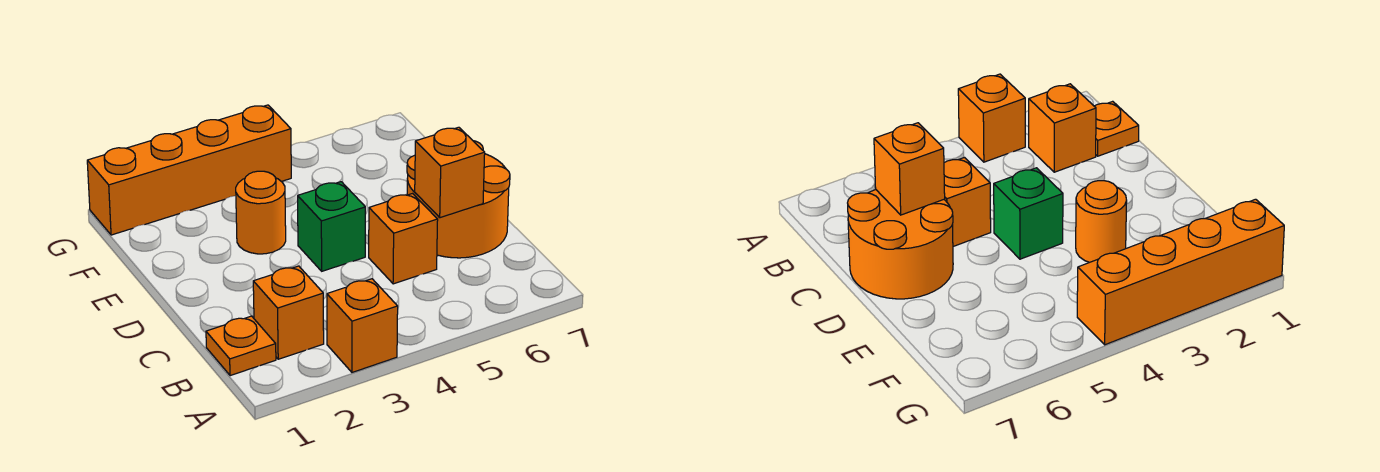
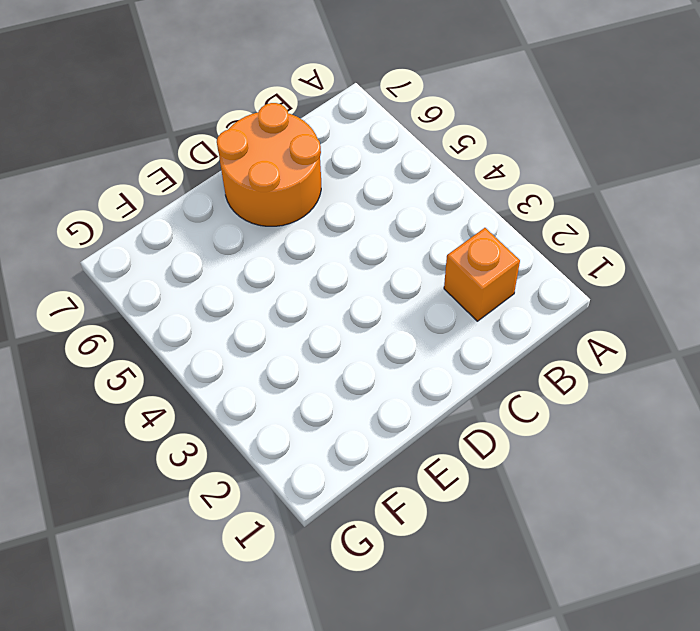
none -> orange brick A3 level 1
none -> orange plate B1 level 1

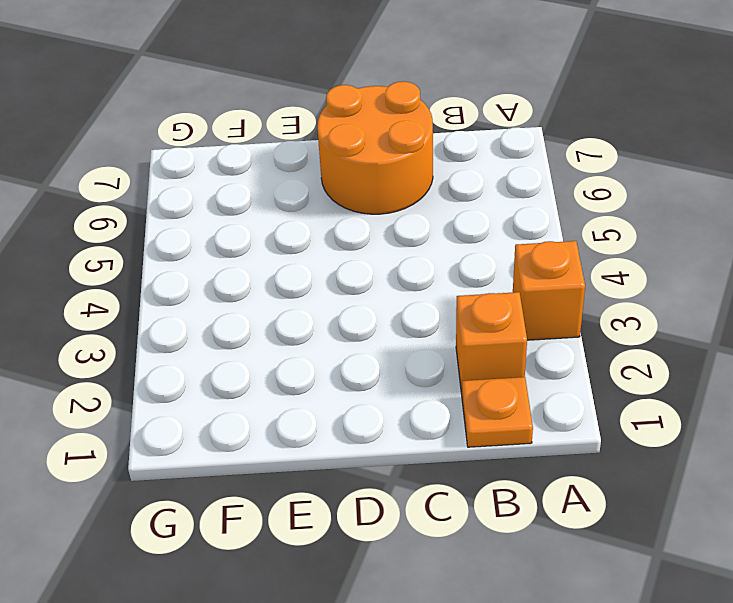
none -> orange brick C5 level 1
none -> green brick D4 level 1

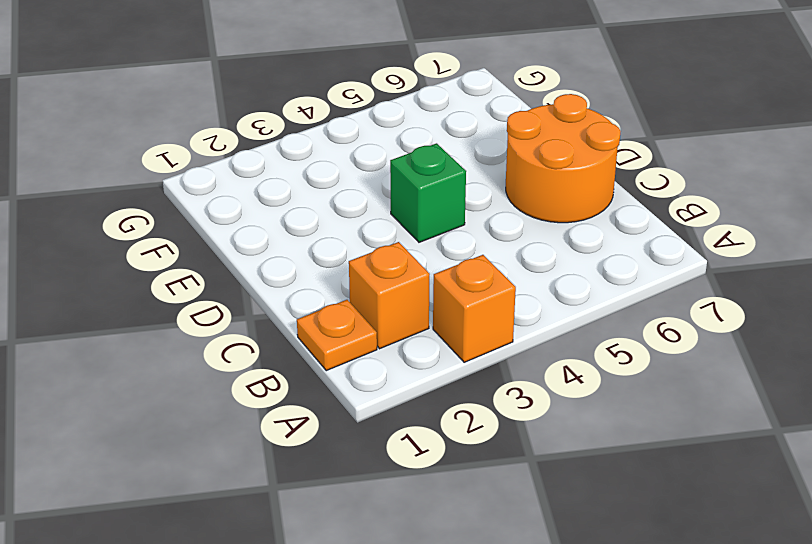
none -> orange brick C5 level 1
none -> orange round brick E3 level 1

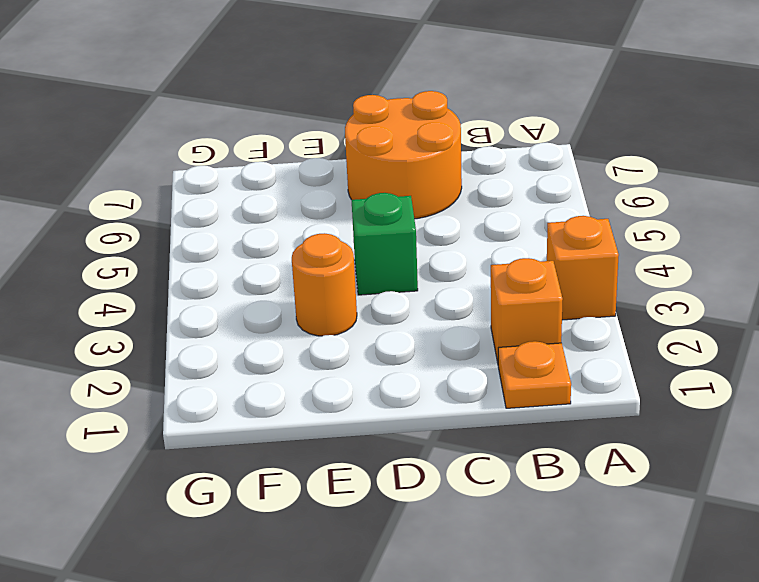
none -> orange brick C5 level 1
none -> orange brick G1:G4 level 1

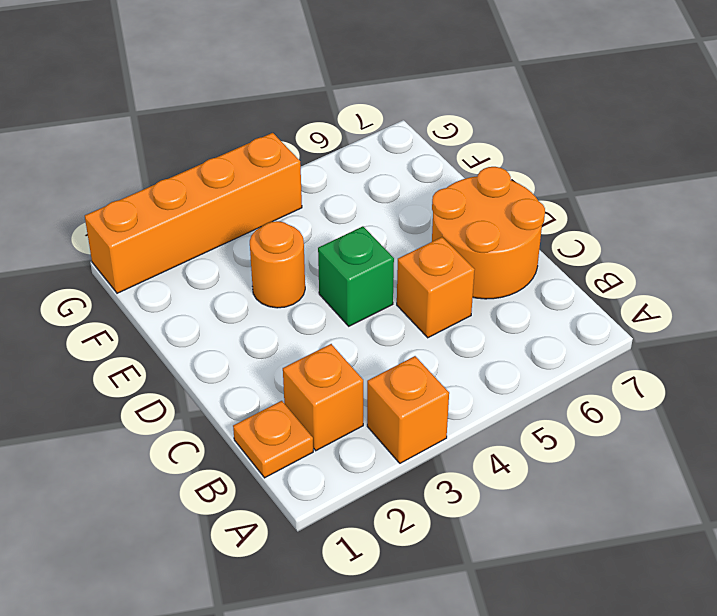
none -> orange brick C6 level 2

